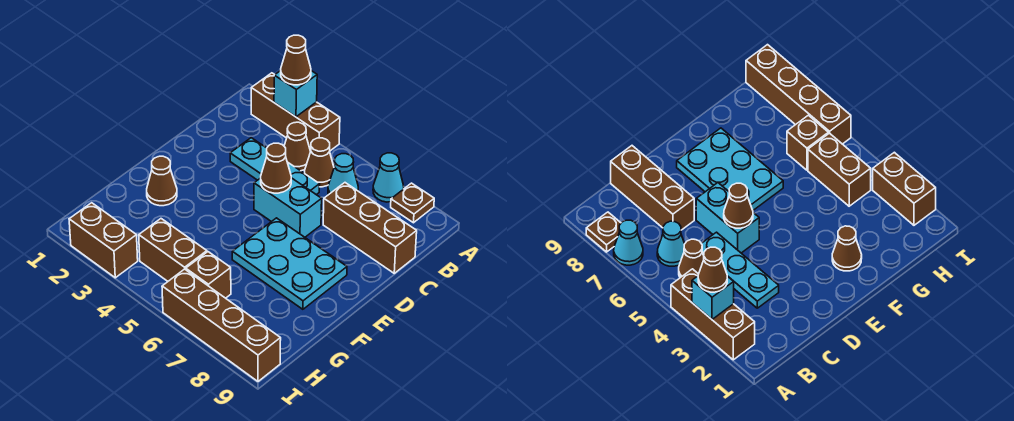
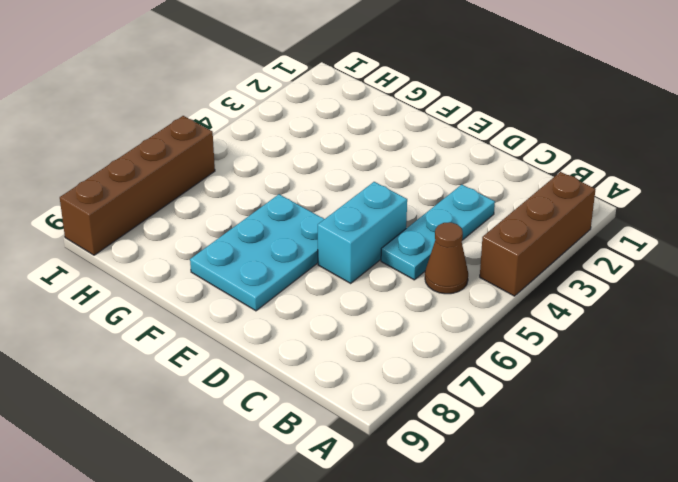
none -> cyan cone A7 level 1
none -> brown plate A8 level 1
none -> brown cone B4 level 1

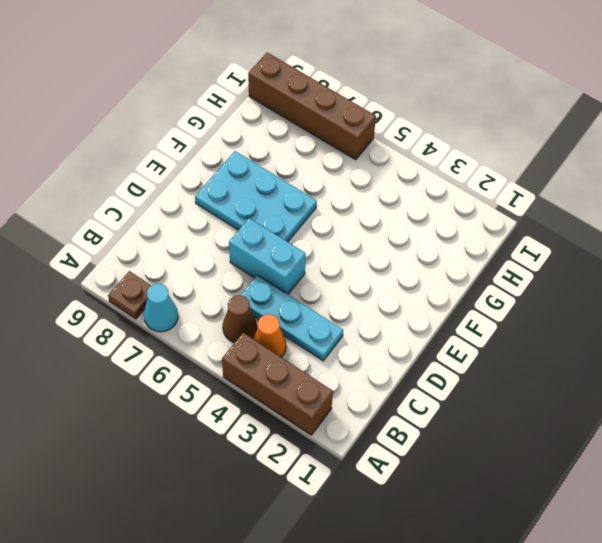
orange cone B4 level 1 -> brown cone B4 level 1
none -> cyan cone B6 level 1
none -> brown brick C7:C9 level 1
none -> brown cone F2 level 1

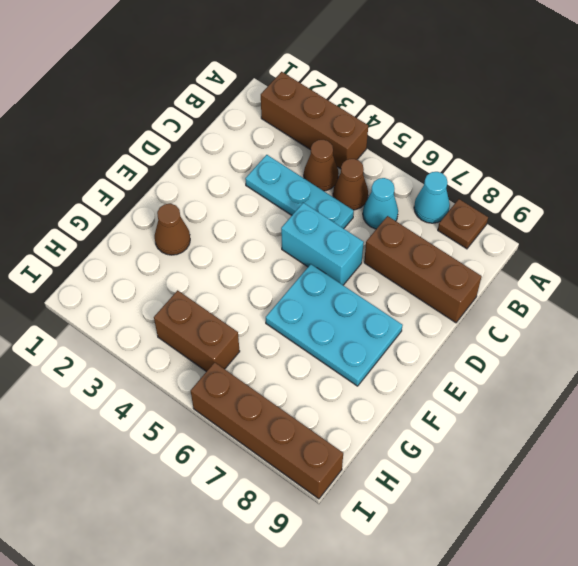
none -> brown brick H6 level 1
none -> brown brick I2:I3 level 1
none -> cyan brick A3 level 2

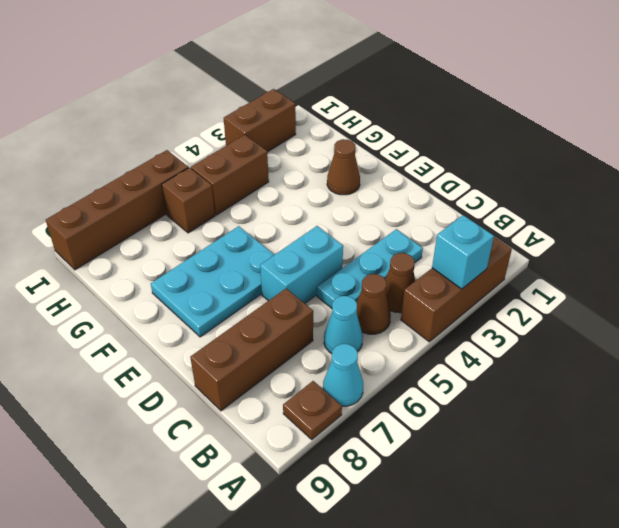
none -> brown cone D5 level 2
none -> brown cone A3 level 3

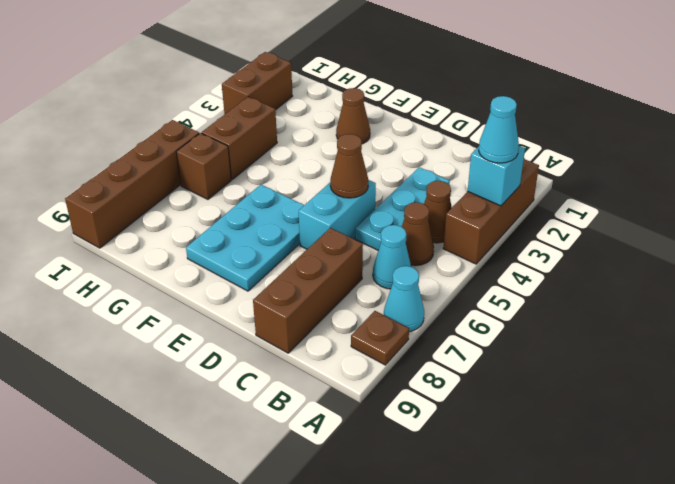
cyan cone A3 level 3 -> brown cone A3 level 3

